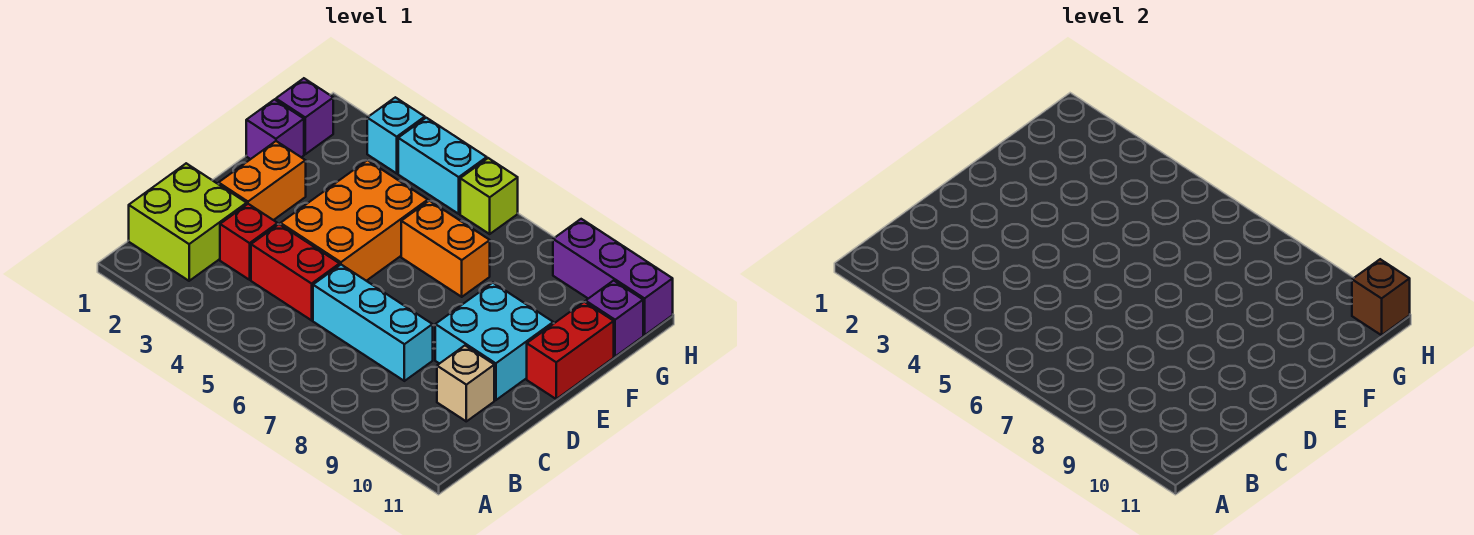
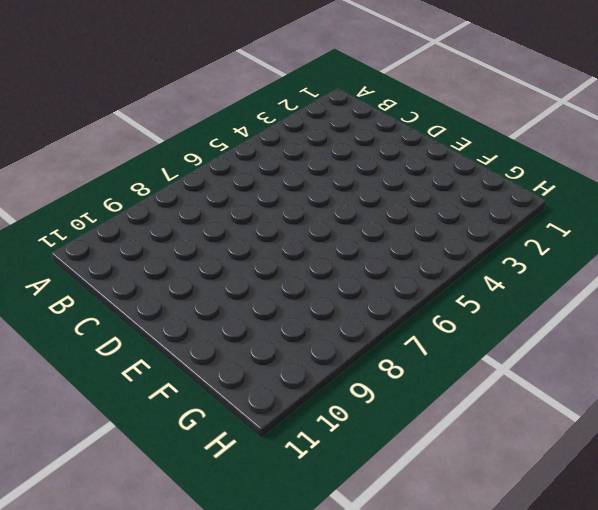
none -> lime brick B1:C2 level 1
none -> red brick C3 level 1
none -> red brick C4:C5 level 1

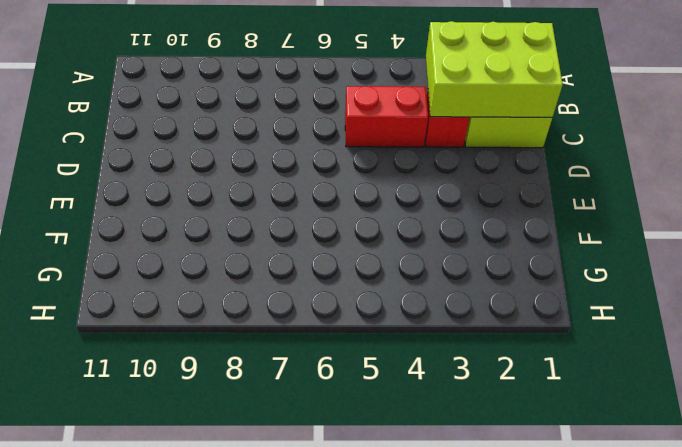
lime brick B1:C3 level 2 -> none
none -> cyan brick C6:C8 level 1
none -> tan brick C10 level 1
none -> orange brick D2:E2 level 1

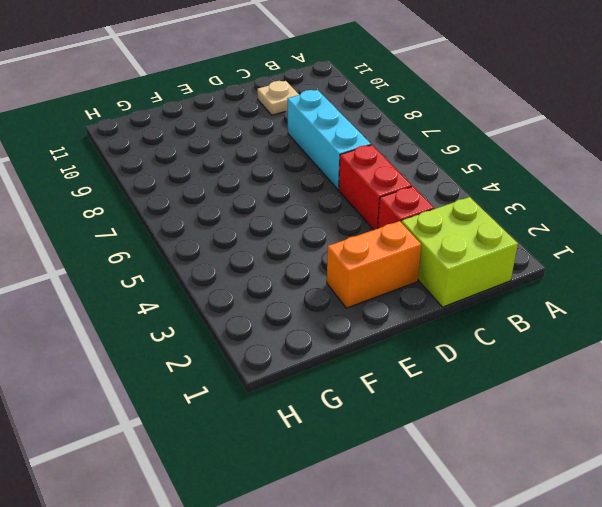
tan plate C10 level 1 -> tan brick C10 level 1
none -> orange brick D4:F5 level 1
none -> cyan brick D9:E10 level 1
none -> red brick E11:F11 level 1

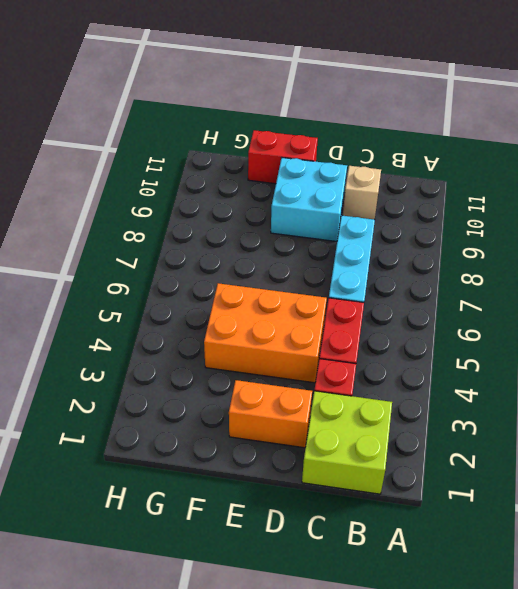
none -> purple brick F1 level 1
none -> orange brick F6:F7 level 1
none -> purple brick G1 level 1

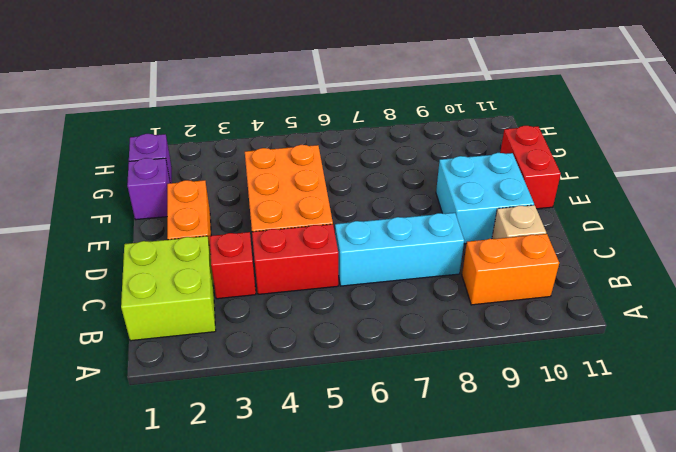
orange brick B9:B10 level 1 -> orange brick F6:F7 level 1
none -> purple brick G11 level 1
none -> cyan brick H3 level 1
none -> cyan brick H4:H5 level 1

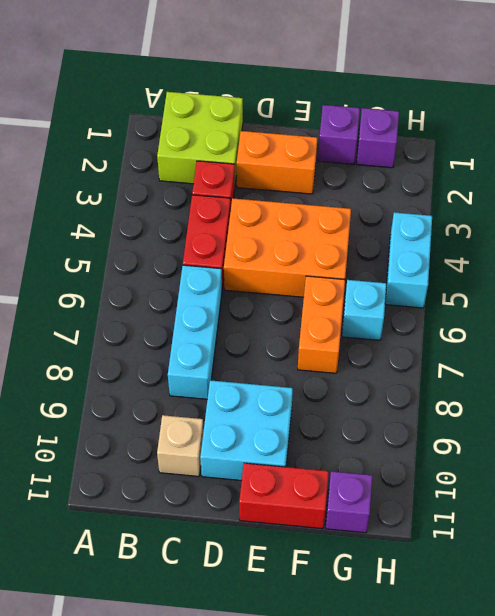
cyan brick G6 level 1 -> cyan brick H3 level 1
none -> lime brick H6 level 1
none -> purple brick H9:H11 level 1
none -> brown brick H11 level 2

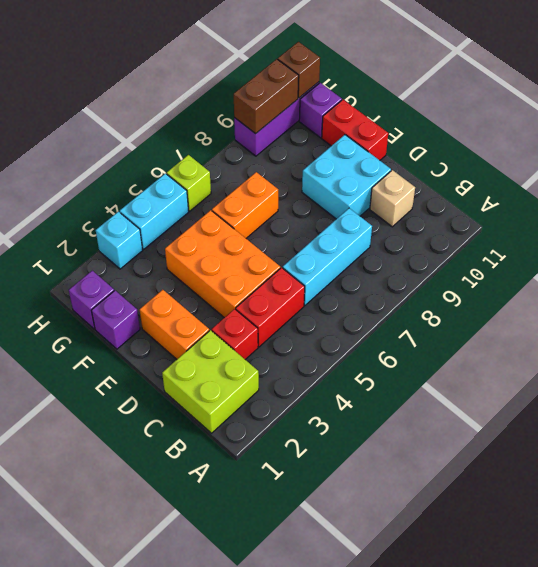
brown brick H9:H10 level 2 -> none

